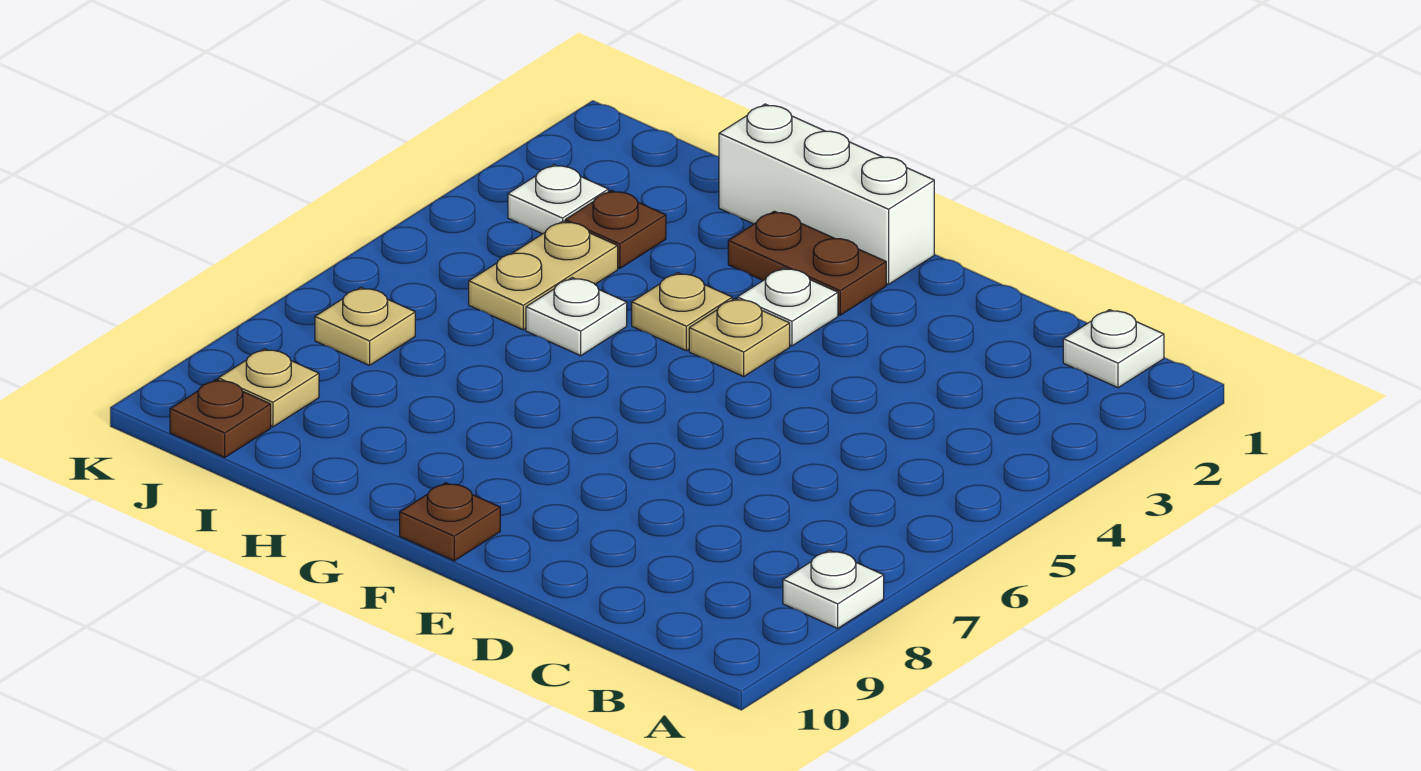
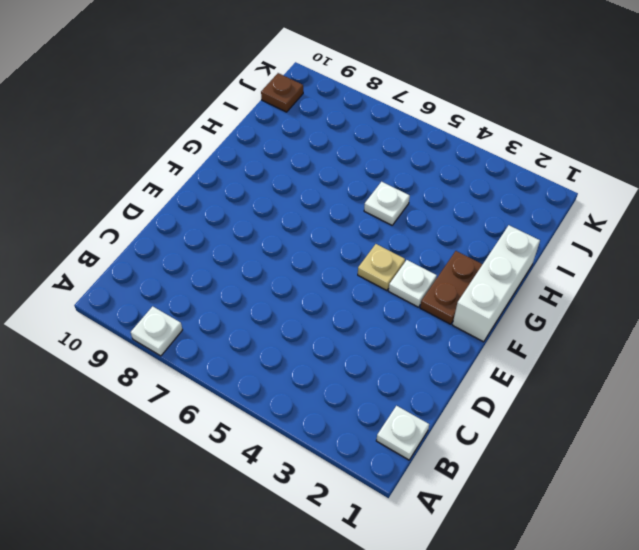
none -> brown plate F10 level 1
none -> tan plate G4 level 1
none -> brown plate I3 level 1

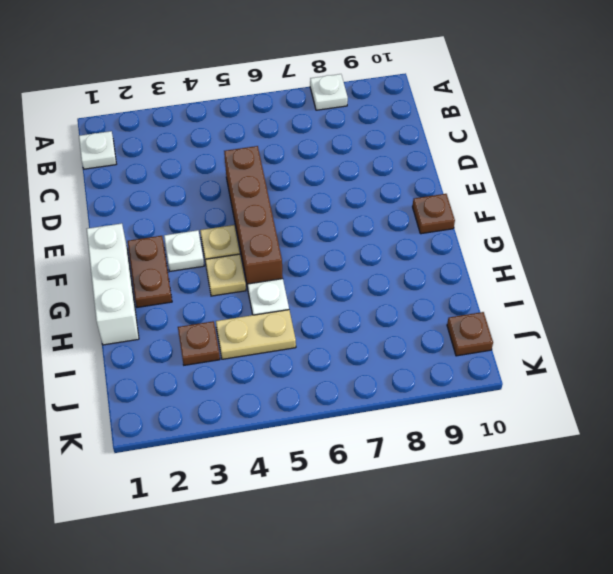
brown brick D5:G5 level 1 -> none
none -> white plate J3 level 1
none -> tan plate J7 level 1
none -> tan plate J9 level 1

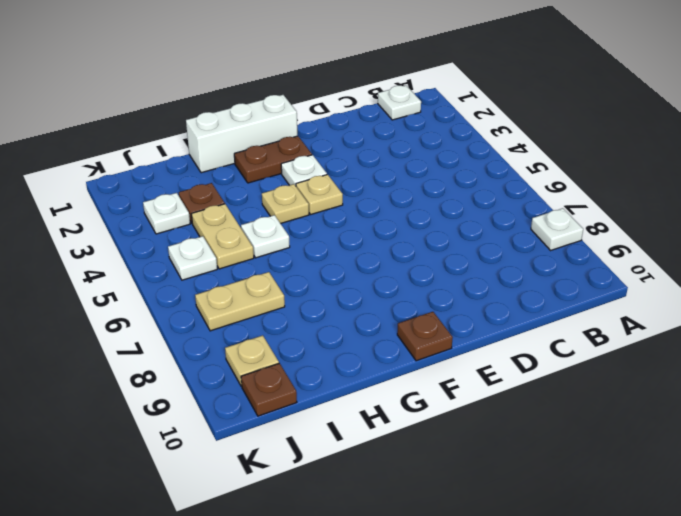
tan plate I7:J7 level 1 -> tan plate J7 level 1
white plate J5 level 1 -> none

